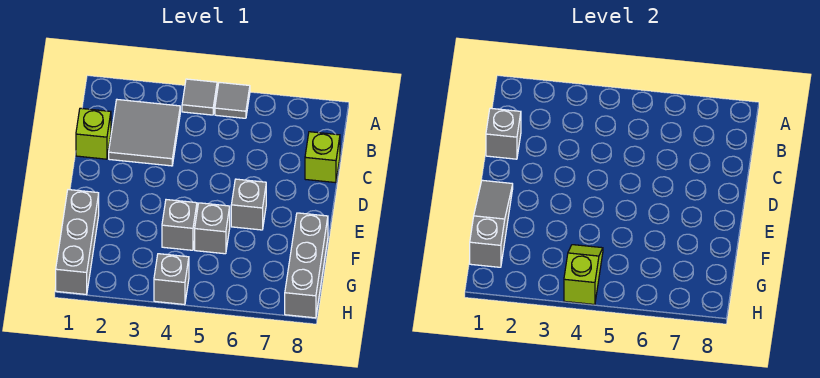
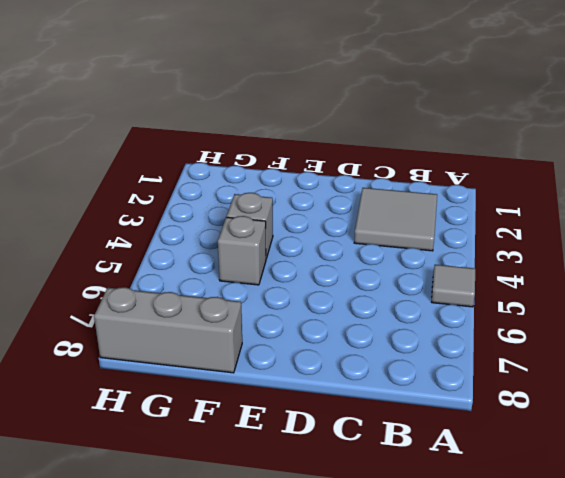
none -> grey tile A4 level 1
none -> lime brick C1 level 1
none -> lime brick C8 level 1

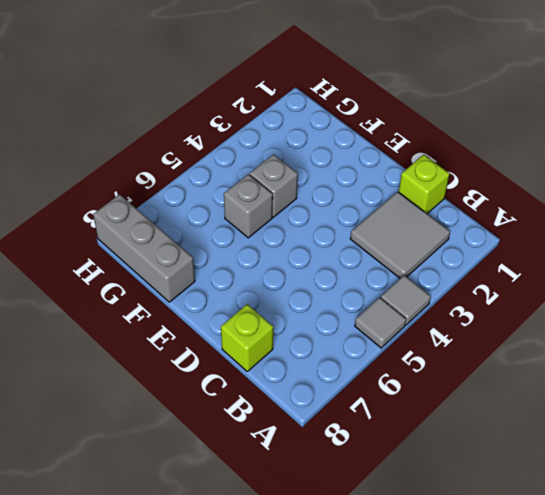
none -> grey brick E6 level 1
none -> grey brick F1:H1 level 1
none -> grey brick H4 level 1

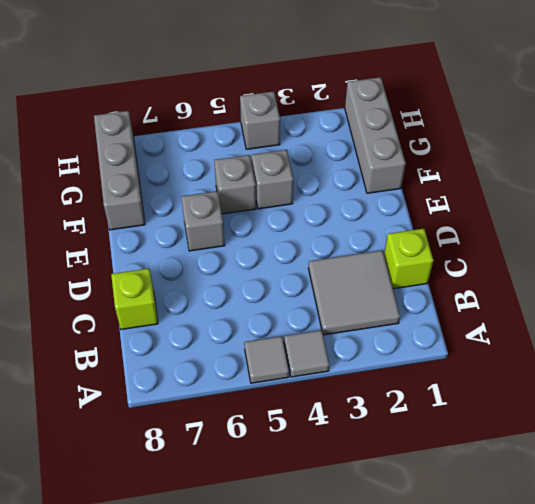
none -> grey brick C1 level 2
none -> grey slope E1:G1 level 2 top G
none -> lime slope G4:H4 level 2 top H

